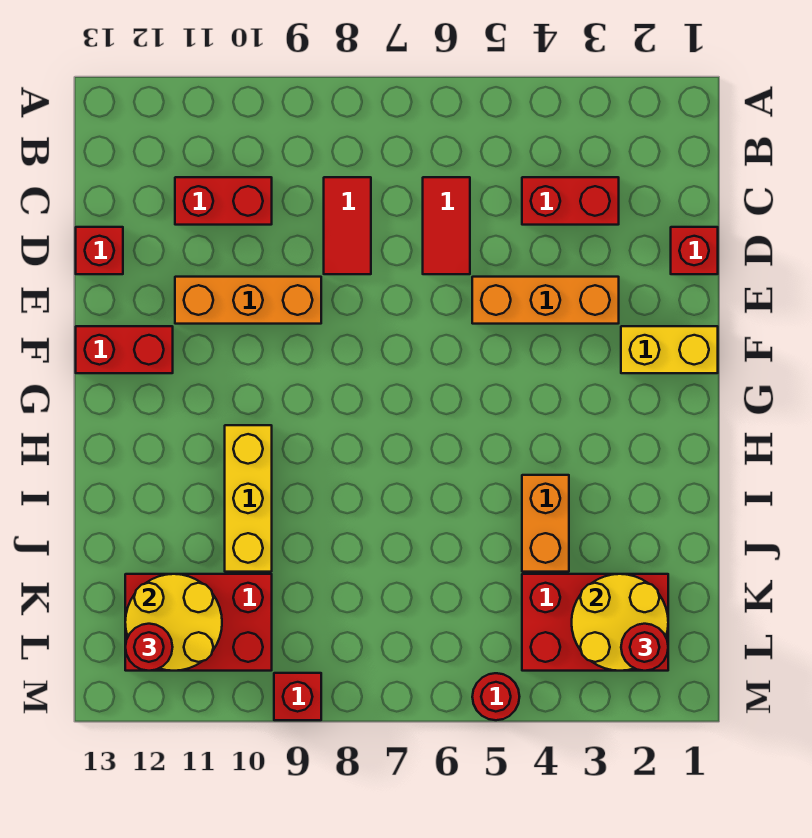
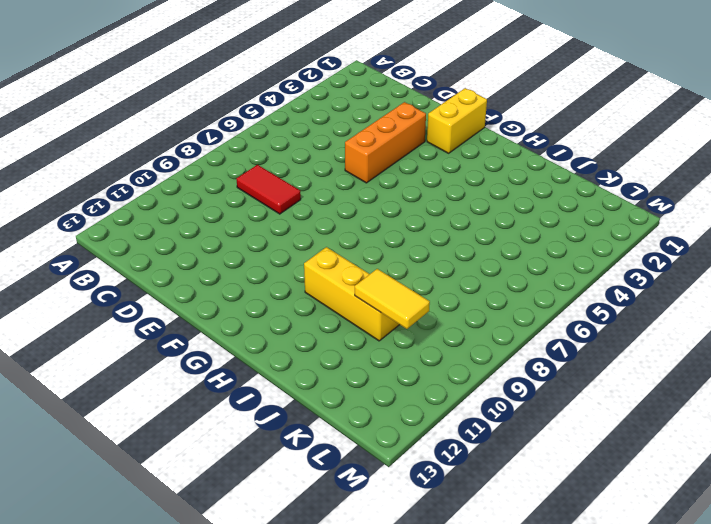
yellow tile J10:K10 level 2 -> none
none -> red brick C3:C4 level 1
none -> red tile C6:D6 level 1
none -> red brick C10:C11 level 1

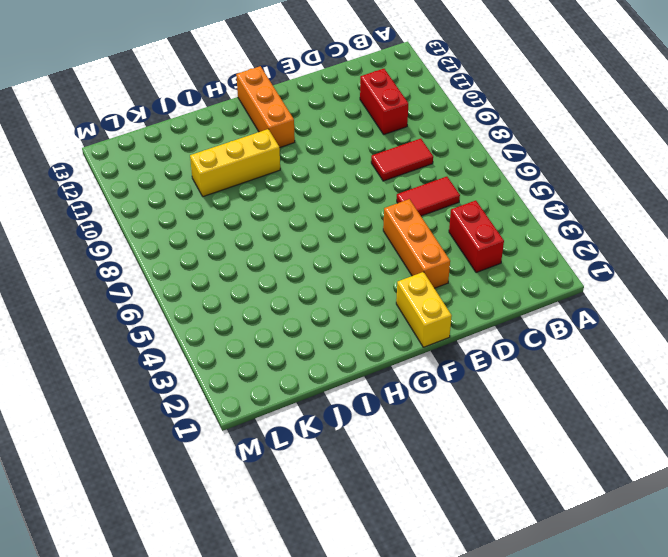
orange brick G11:G13 level 1 -> orange brick E9:E11 level 1
none -> red brick D1 level 1
none -> red brick D13 level 1
none -> red brick F12:F13 level 1

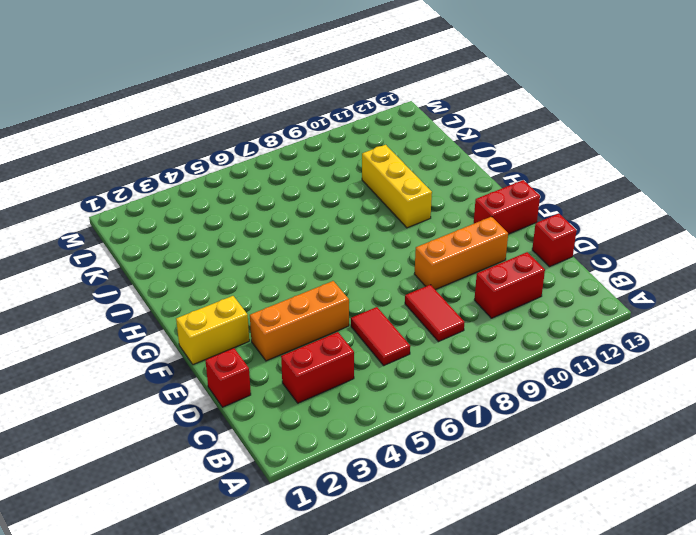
none -> orange brick I4:J4 level 1
none -> red brick K2:L4 level 1
none -> red brick K10:L12 level 1

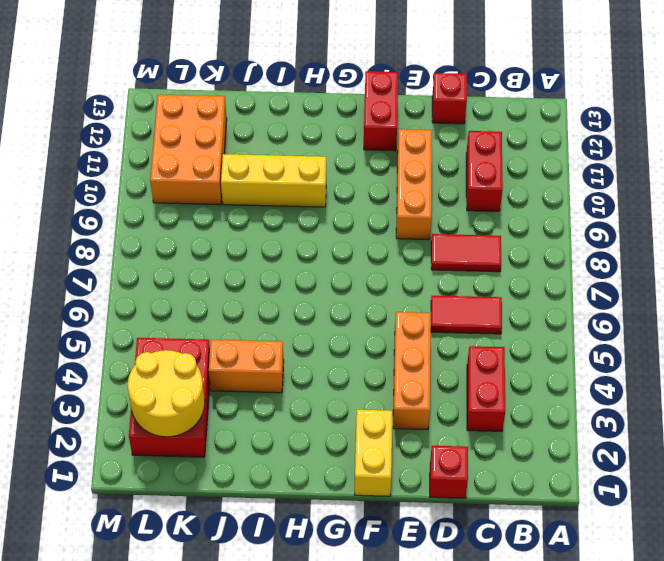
orange brick K10:L12 level 1 -> red brick K10:L12 level 1
none -> red round brick M5 level 1
none -> red brick M9 level 1
none -> yellow round brick K11:L12 level 2

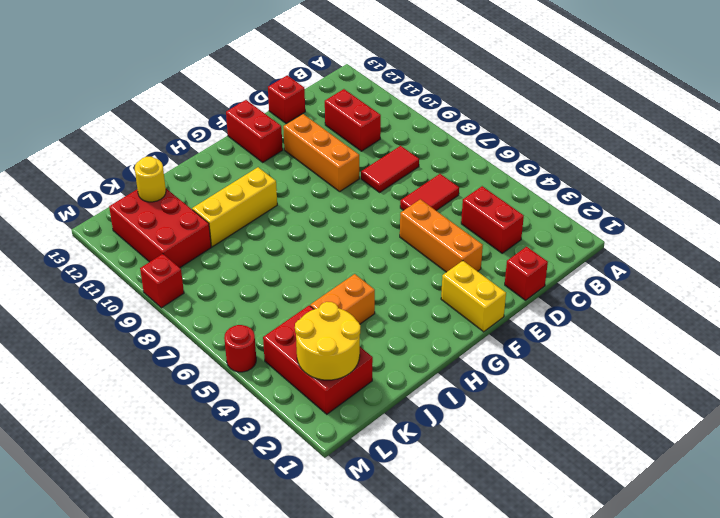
yellow round brick K12 level 2 -> yellow round brick K11:L12 level 2
none -> red round brick L2 level 3
none -> red round brick L12 level 3

